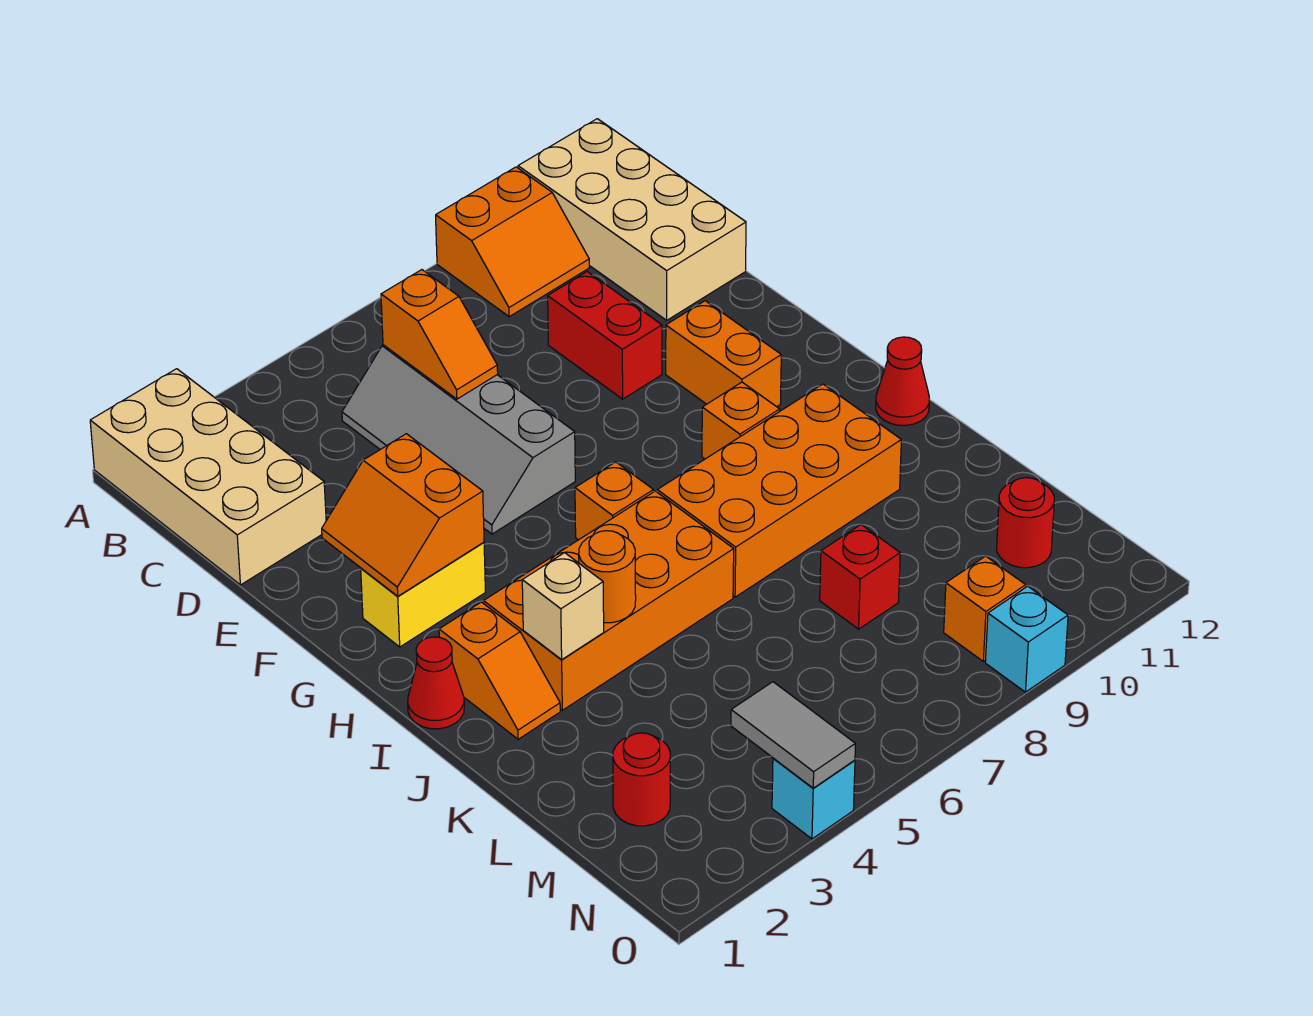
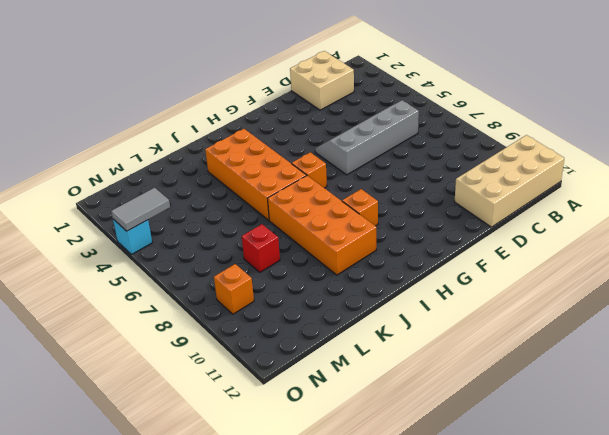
tan brick C1:D2 level 1 -> tan brick A1:D2 level 1
none -> orange slope A9:B10 level 1 top A
none -> red brick D9:E9 level 1
none -> orange brick F10:G10 level 1

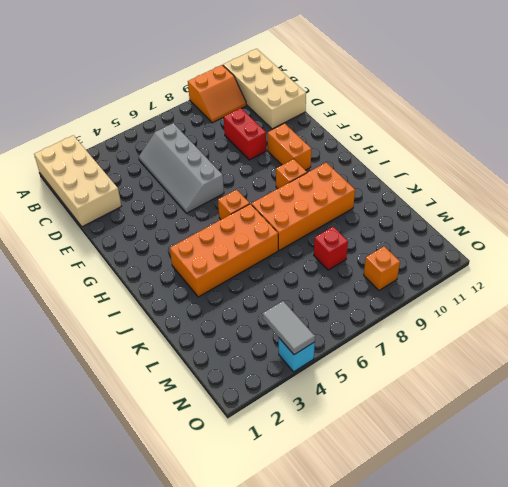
none -> yellow brick G2:G3 level 1
none -> red cone I1 level 1
none -> orange slope I2:J2 level 1 top I

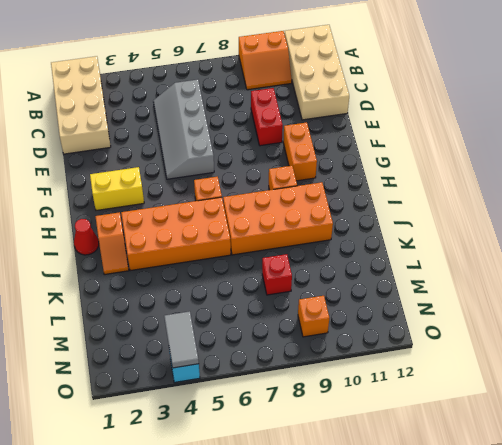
none -> red cone I12 level 1
none -> red round brick M2 level 1
none -> red round brick M11 level 1

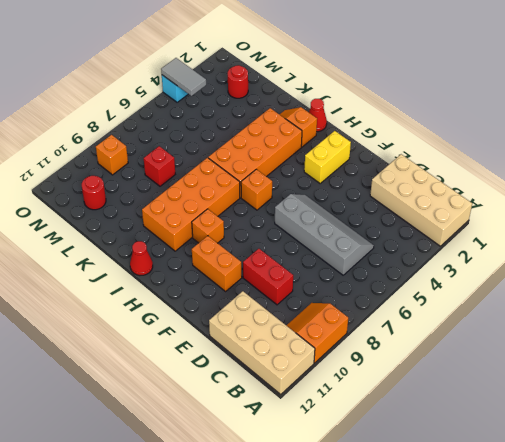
none -> cyan brick O9 level 1
none -> orange slope C6:D6 level 2 top C
none -> orange slope F2:G3 level 2 top 3

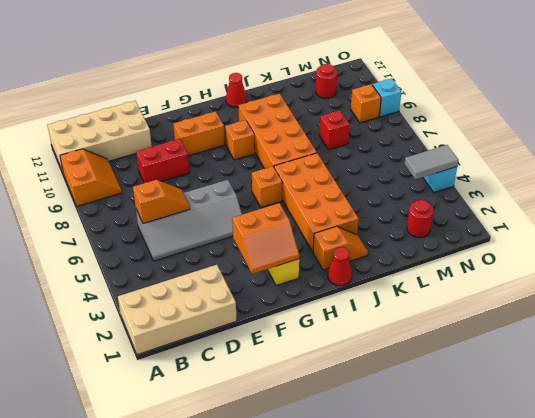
none -> tan brick J3 level 2
none -> orange round brick J4 level 2

